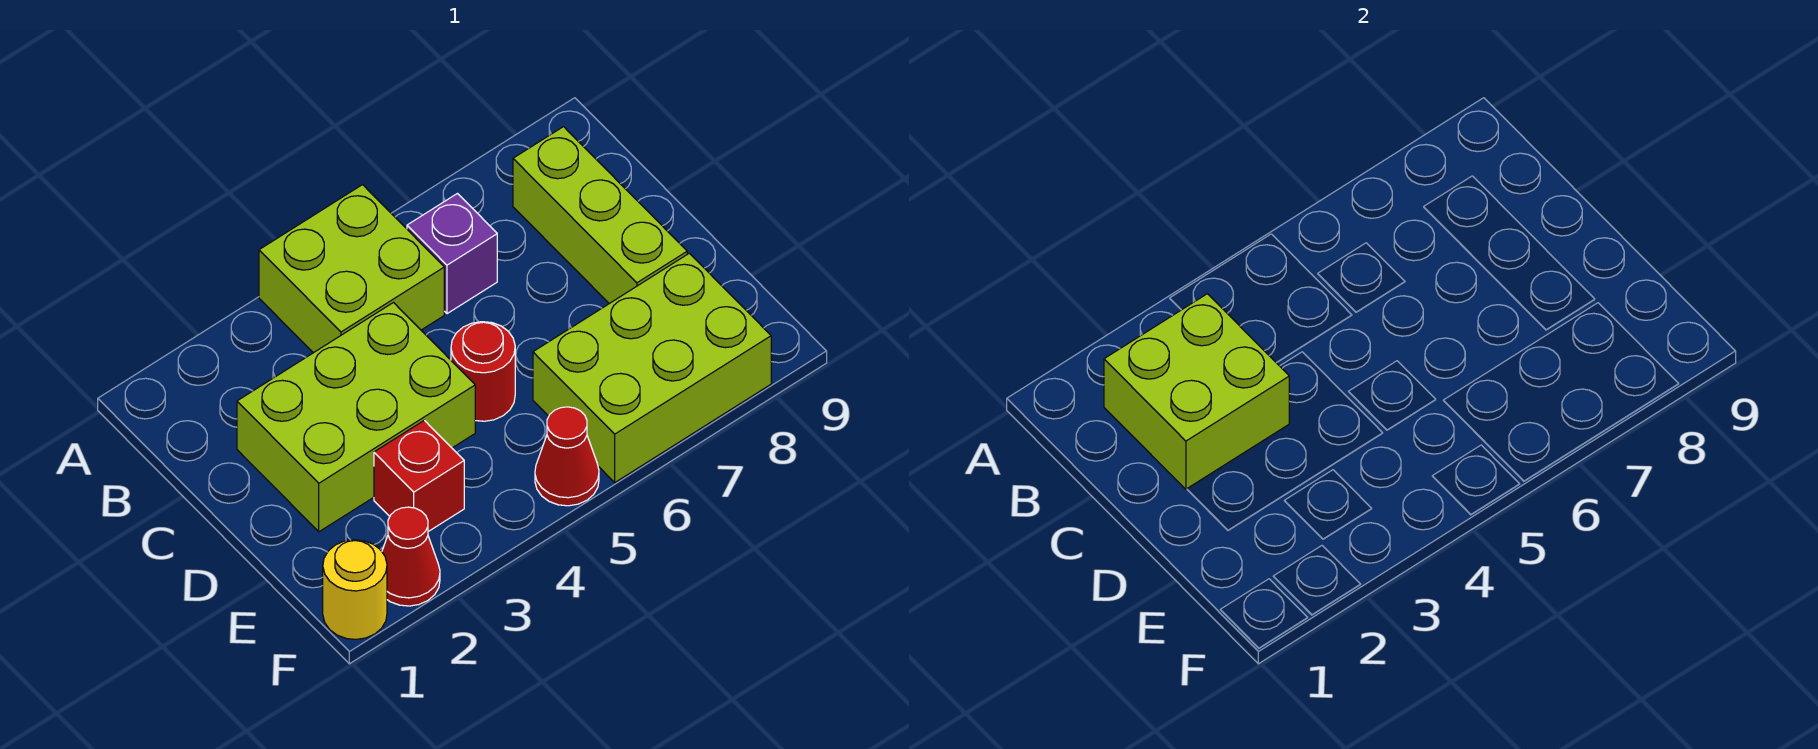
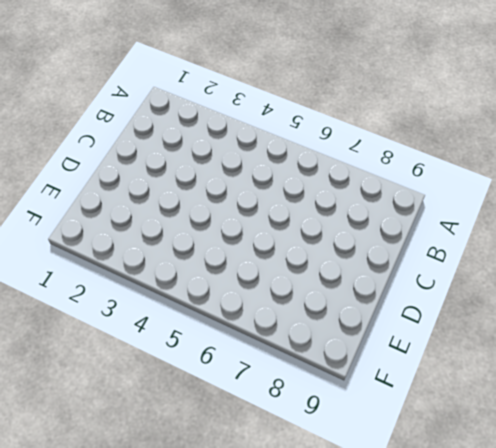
none -> lime brick A4:B5 level 1
none -> purple brick B6 level 1

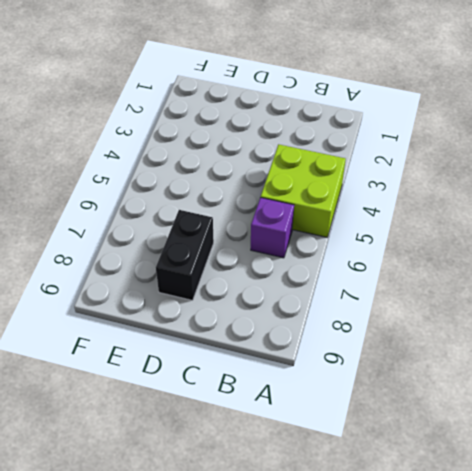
black brick D7:D8 level 1 -> lime brick B8:D8 level 1
none -> lime brick C2:D4 level 1
none -> red round brick D5 level 1

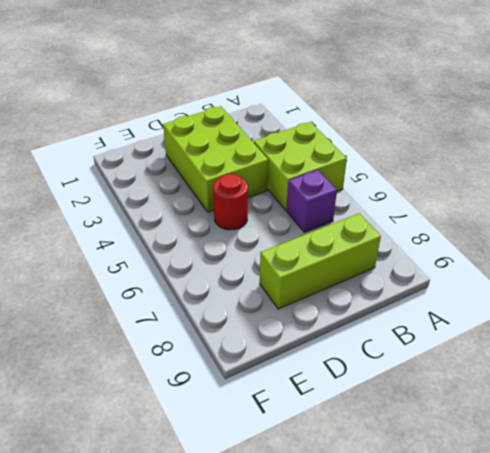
none -> red brick E3 level 1
none -> lime brick E6:F8 level 1

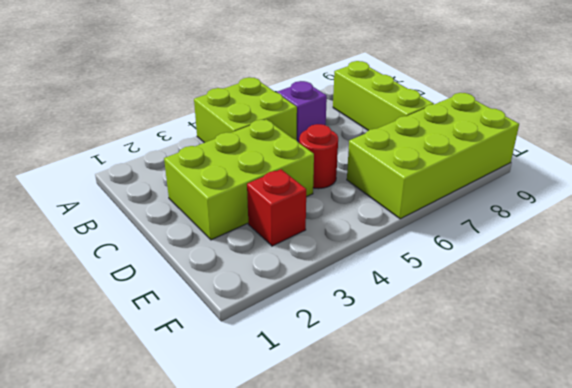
lime brick E6:F9 level 1 -> lime brick E6:F8 level 1
none -> yellow round brick F1 level 1
none -> red cone F2 level 1

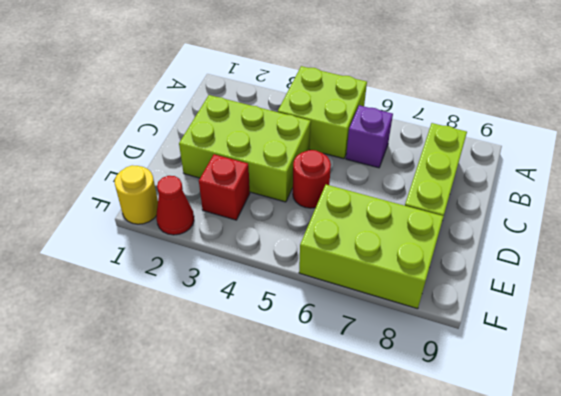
none -> red cone F5 level 1
none -> lime brick B2:C3 level 2

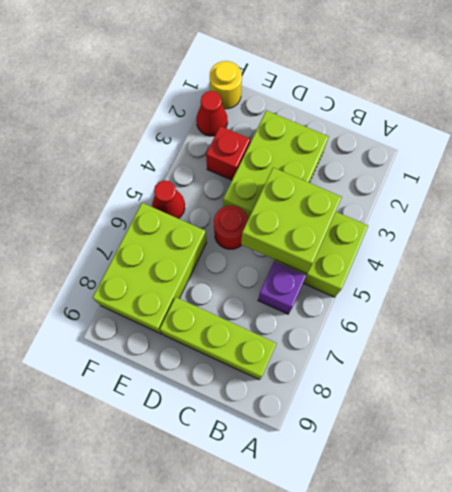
lime brick B4:C5 level 2 -> lime brick B2:C3 level 2

